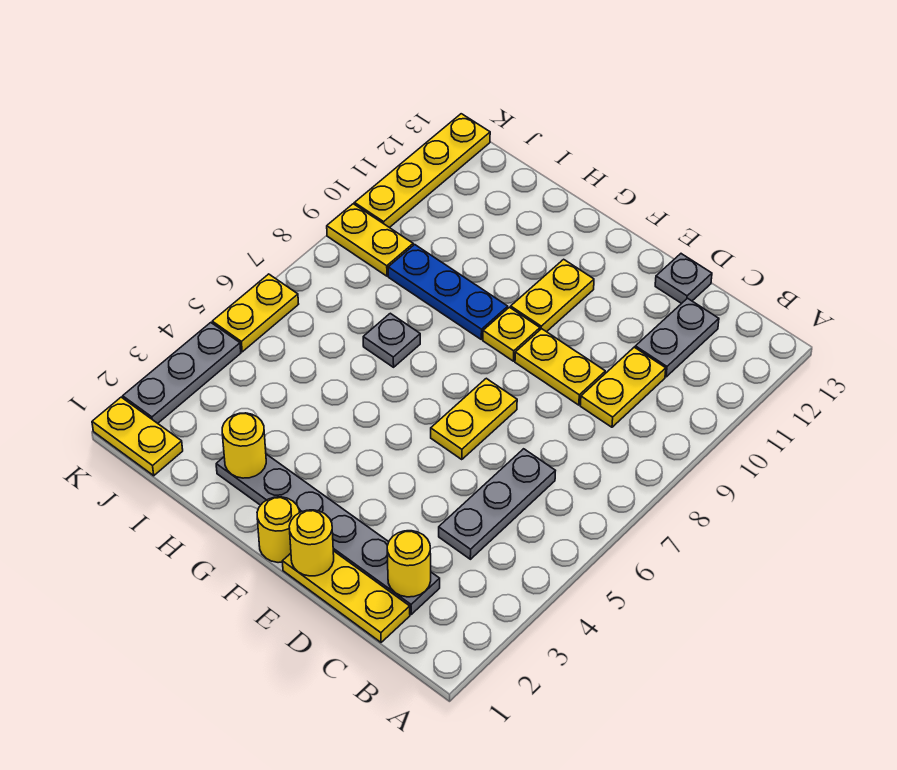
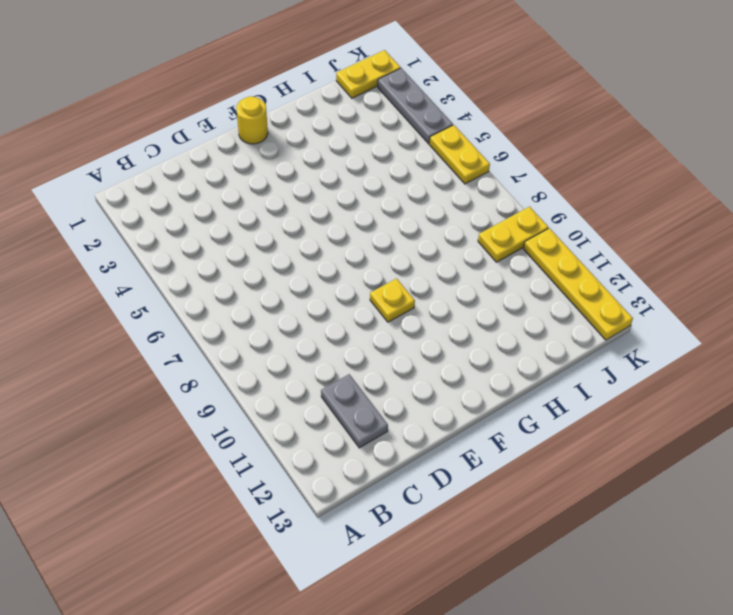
none -> yellow plate C1:E1 level 1
none -> grey plate C2:H2 level 1
none -> grey plate C4:C6 level 1

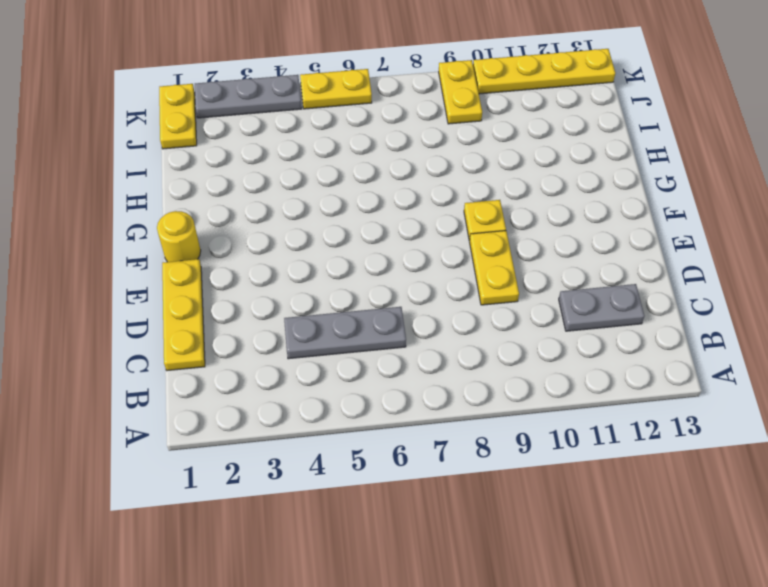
none -> grey plate C2:H2 level 1
none -> yellow plate C9:C10 level 1
none -> grey plate D13 level 1

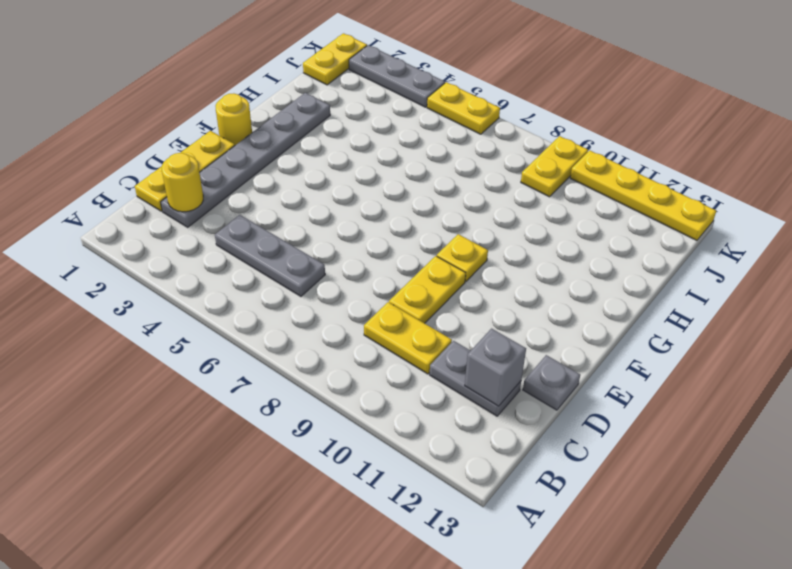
grey brick C12 level 2 -> none
none -> yellow plate E6:E7 level 1
none -> yellow plate F10:F11 level 1
none -> blue plate G9:I9 level 1

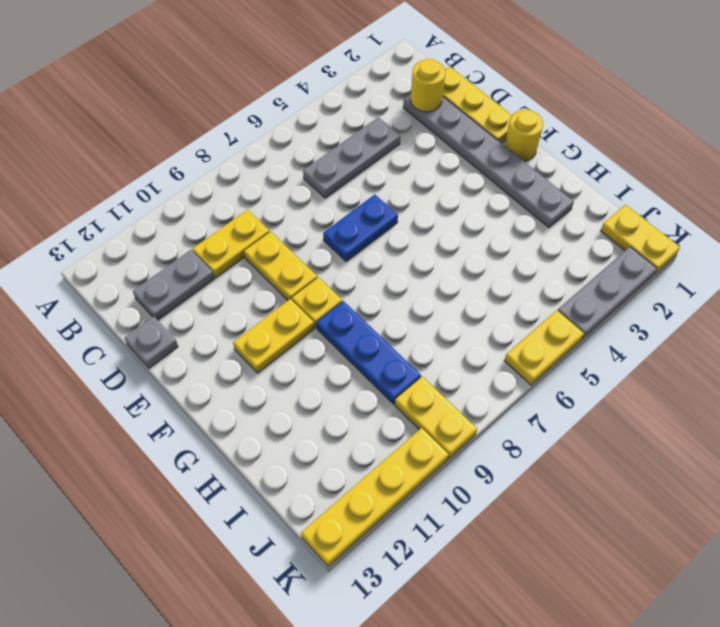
blue plate E6:E7 level 1 -> yellow plate E6:E7 level 1
none -> grey plate H7 level 1
none -> yellow round brick E1 level 2
none -> yellow round brick H2 level 2

